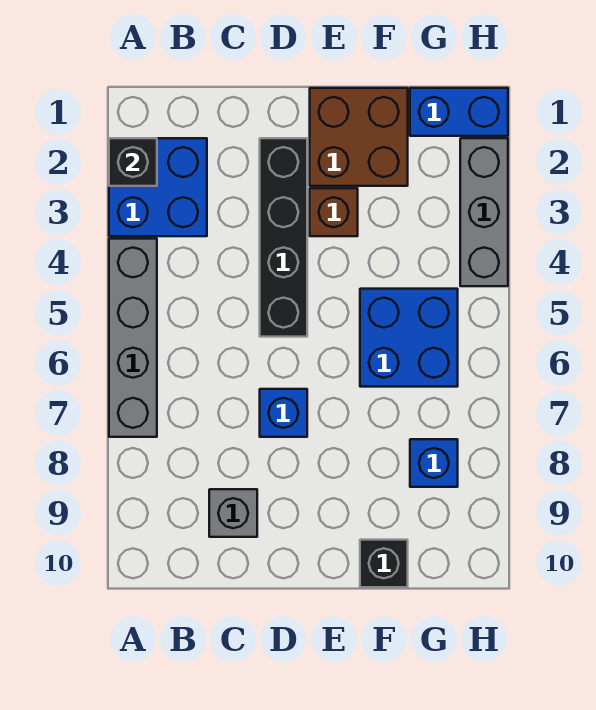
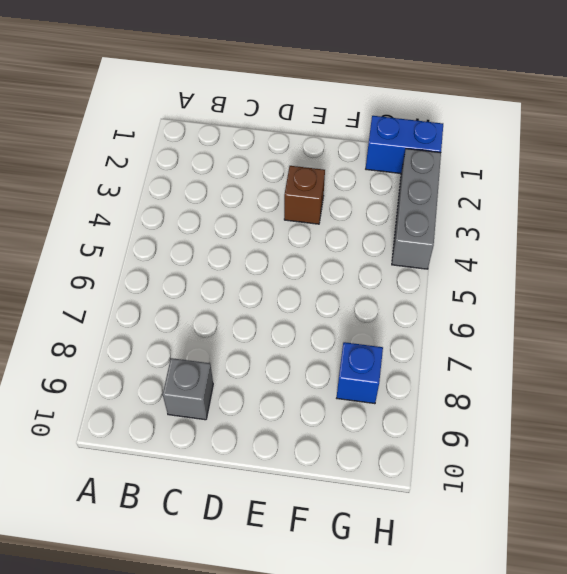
none -> blue brick A2:B3 level 1
none -> grey brick A4:A7 level 1
none -> black brick D2:D5 level 1

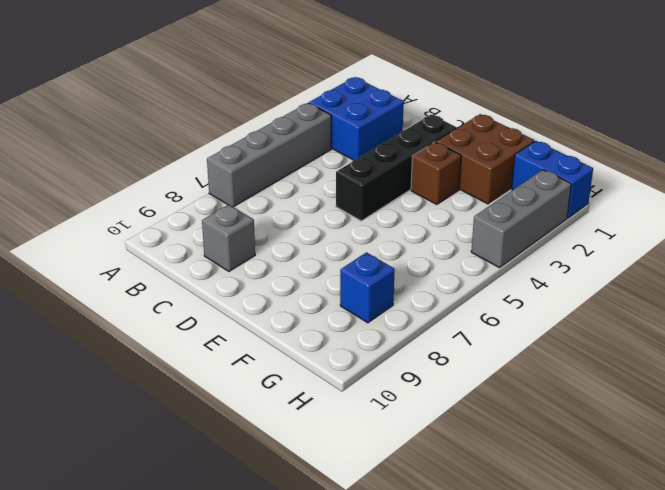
none -> blue brick D7 level 1
none -> blue brick F5:G6 level 1
none -> black brick F10 level 1

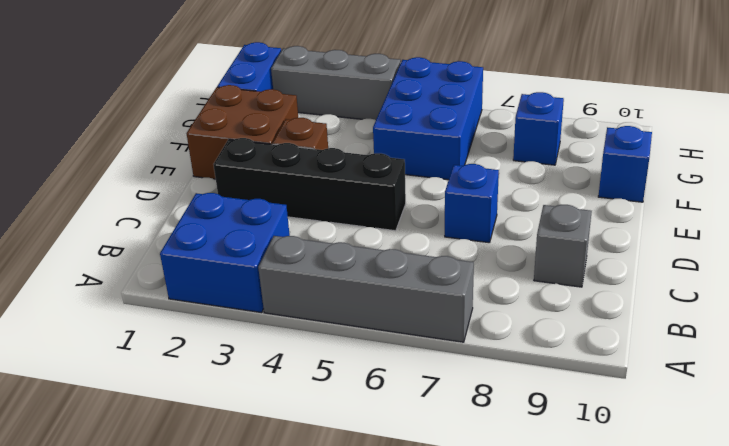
blue brick F5:H6 level 1 -> blue brick F5:G6 level 1
blue brick F10 level 1 -> black brick F10 level 1
none -> black brick A2 level 2

